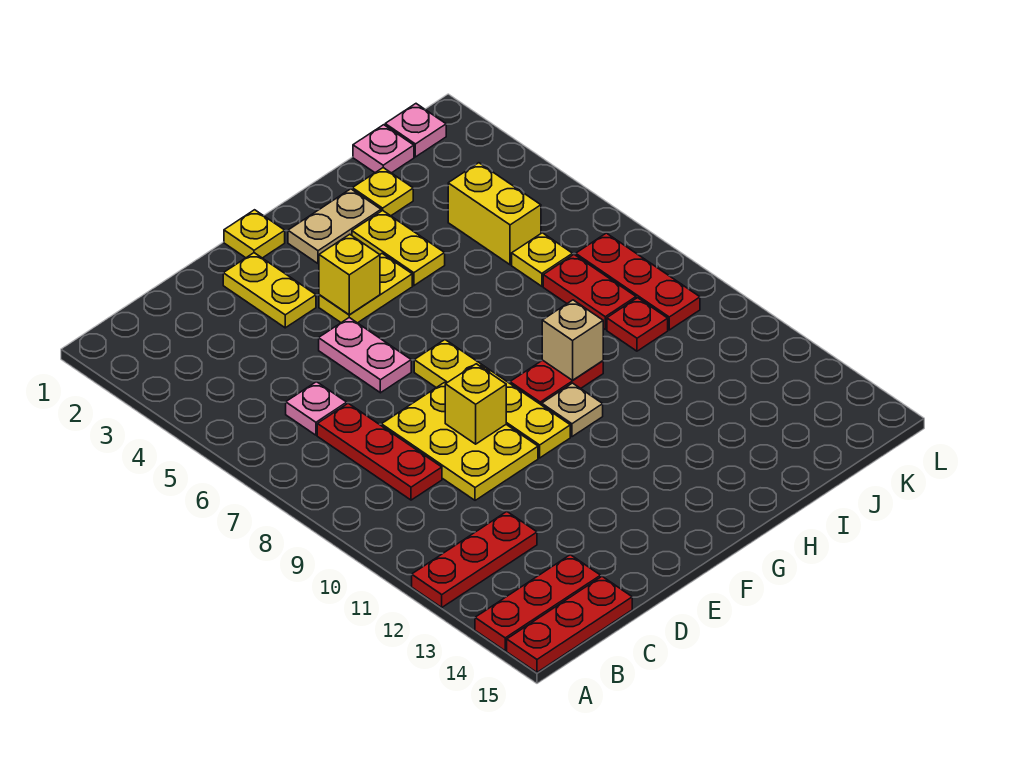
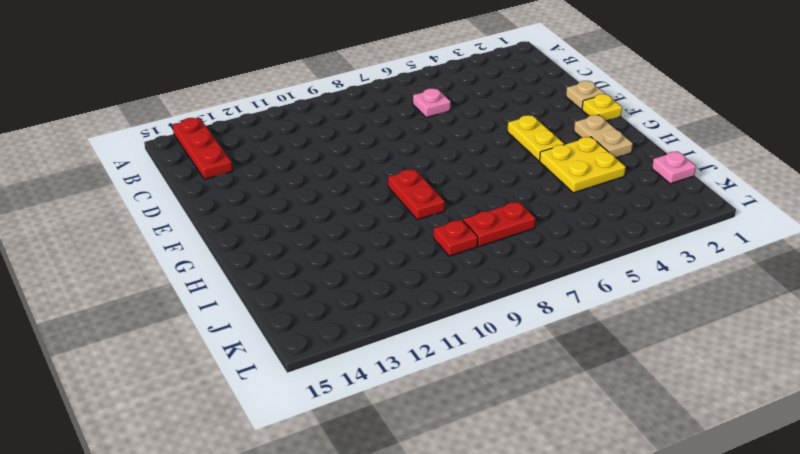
tan plate E1 level 1 -> tan plate G10 level 1
yellow plate H3:I4 level 1 -> yellow plate H3:H4 level 1
none -> red plate A12:C12 level 1
none -> red plate A15:C15 level 1
none -> red plate C7:C9 level 1

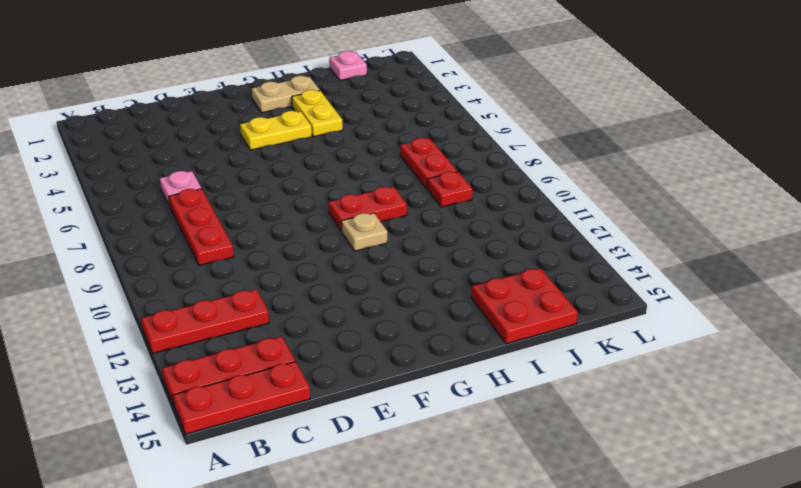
red plate I14:J15 level 1 -> none
none -> yellow plate D8:E10 level 1
none -> yellow plate E2:E3 level 1
none -> pink plate E5:E6 level 1

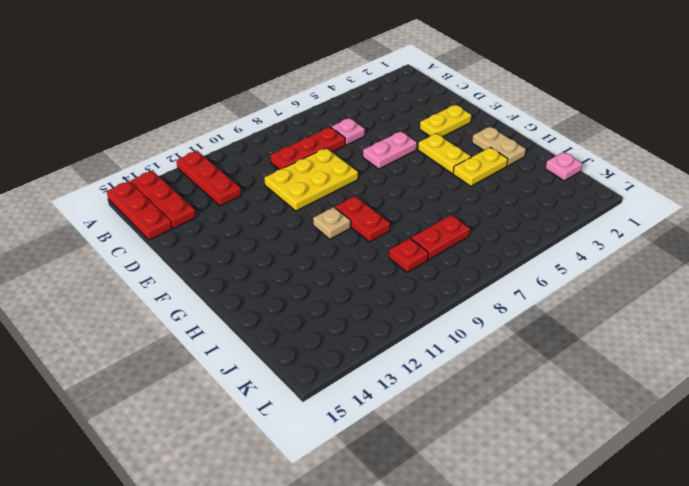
none -> yellow plate F1 level 1
none -> yellow plate F7:F10 level 1
none -> yellow plate I2 level 1

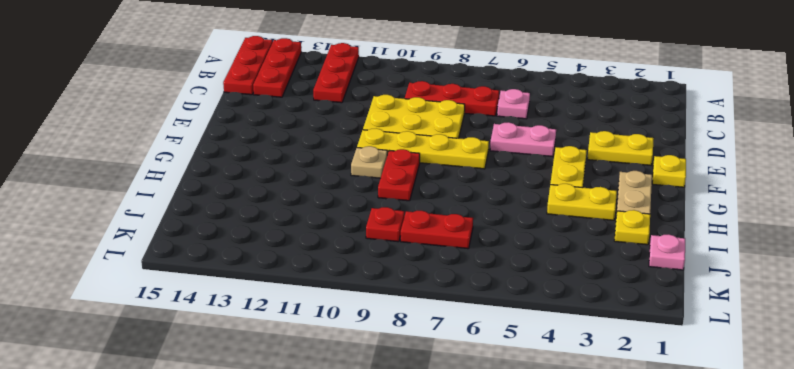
none -> yellow brick J4:J5 level 1
none -> yellow plate J6 level 1
none -> pink plate K1 level 1

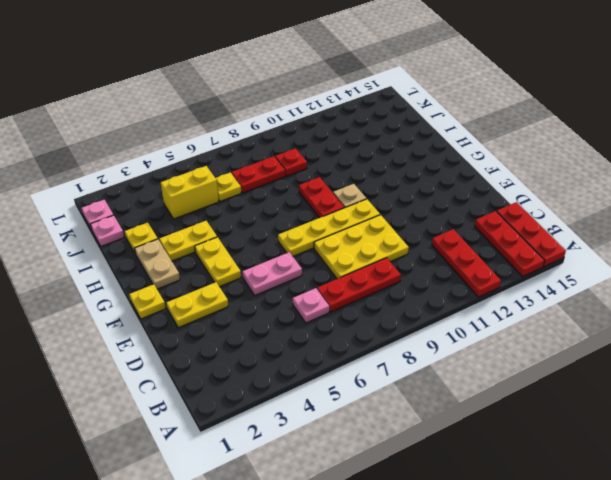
none -> red plate K7:K9 level 1
none -> yellow brick E9 level 2
none -> yellow brick F4 level 2

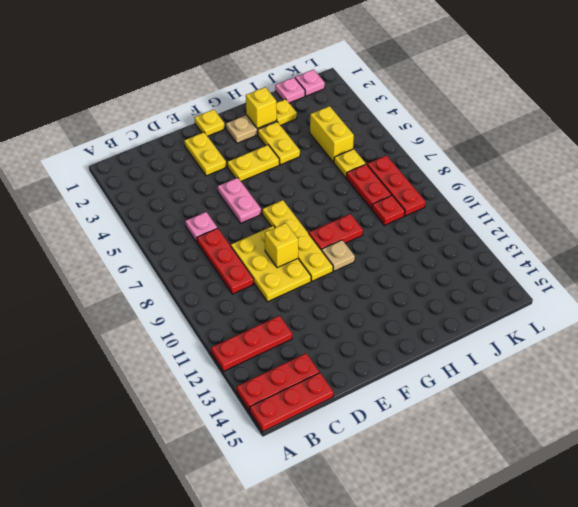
yellow brick H2 level 2 -> yellow brick F4 level 2
none -> tan brick H9 level 2

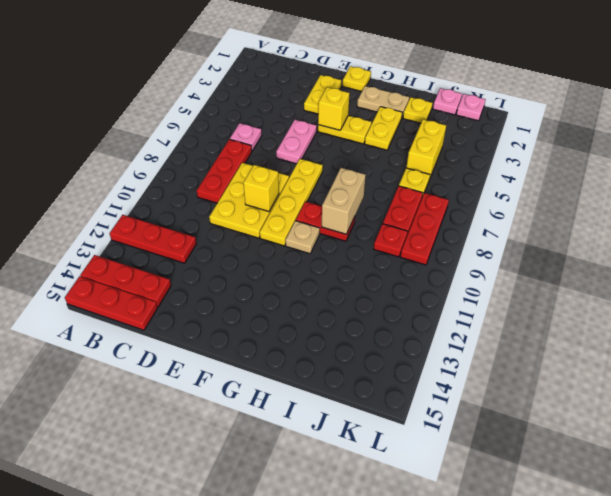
tan brick H8:H9 level 2 -> tan brick H9 level 2

